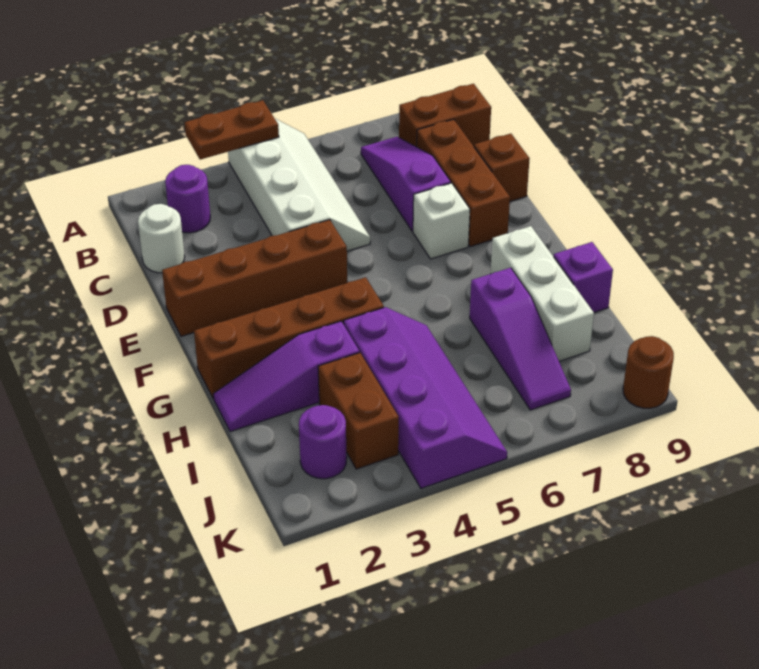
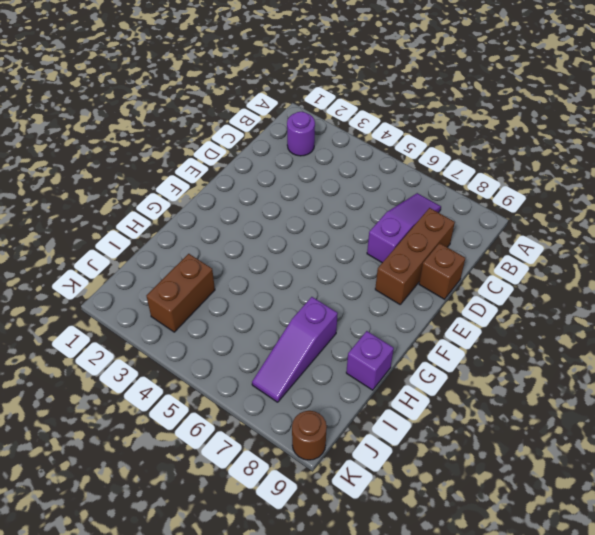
none -> white slope A4:D5 level 1 top 4
none -> brown brick B8:B9 level 1
none -> white round brick C1 level 1

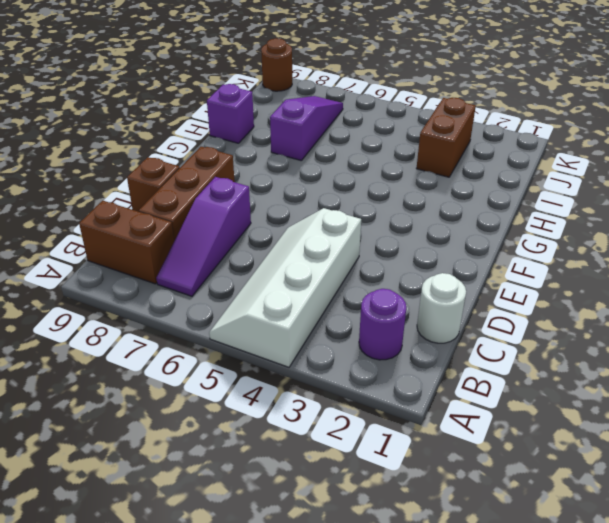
none -> brown brick E1:E4 level 1
none -> white brick E7 level 1
none -> brown brick G1:G4 level 1

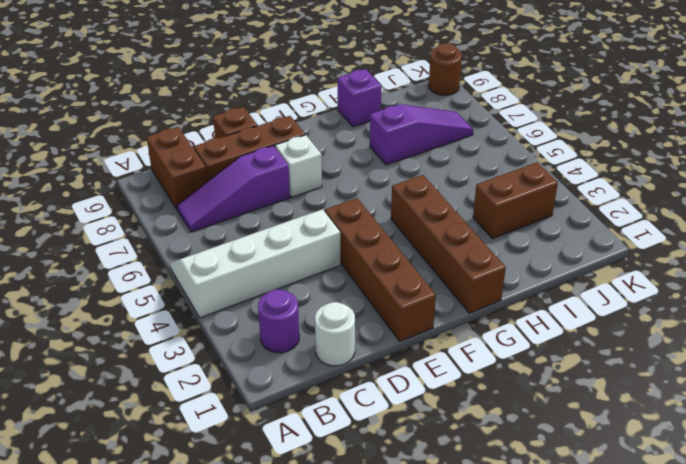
none -> white brick G8:I8 level 1
none -> purple slope H1:H3 level 1 top 3
none -> purple slope H4:K5 level 1 top 4

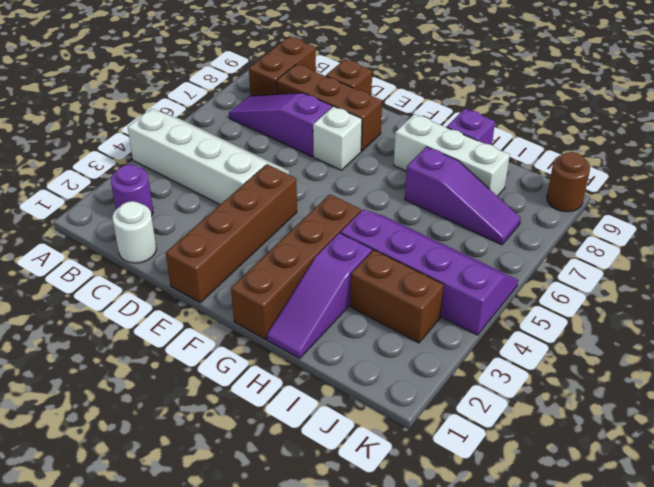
none -> purple round brick J2 level 1
none -> brown plate A3:A4 level 2

